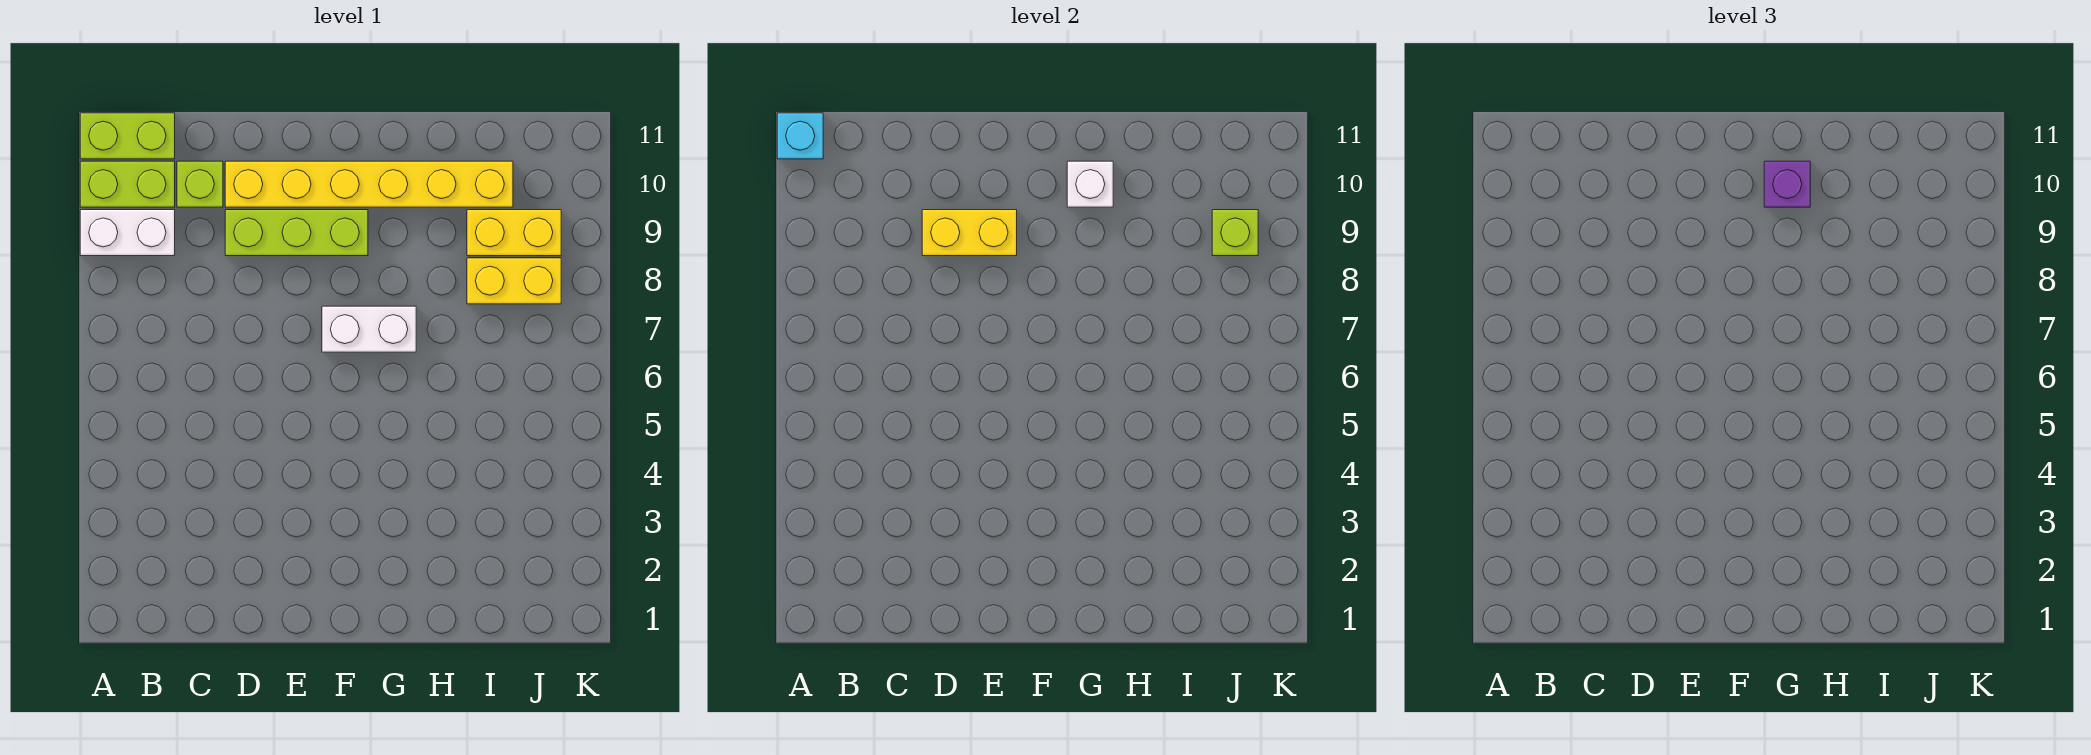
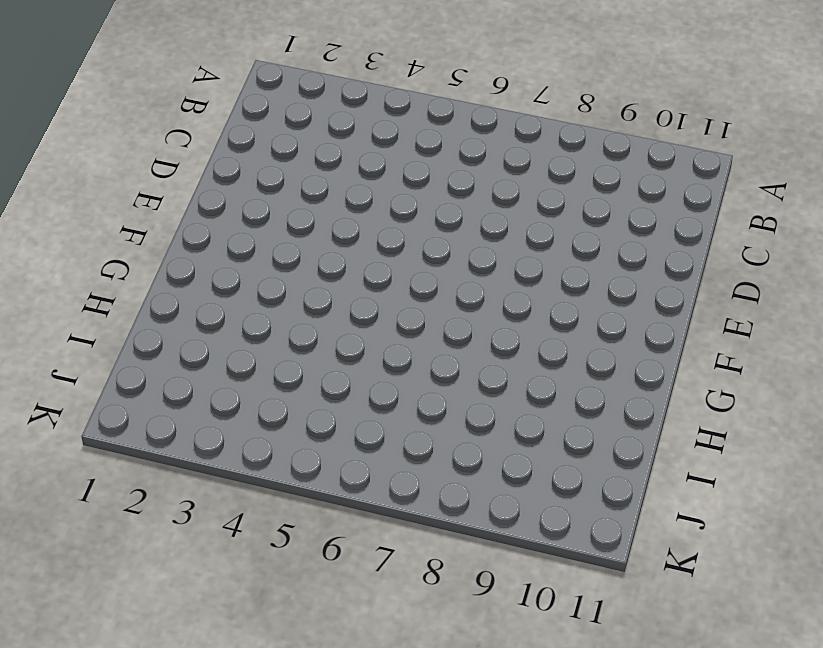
none -> white brick A9:B9 level 1
none -> lime brick A10:B10 level 1
none -> lime brick A11:B11 level 1

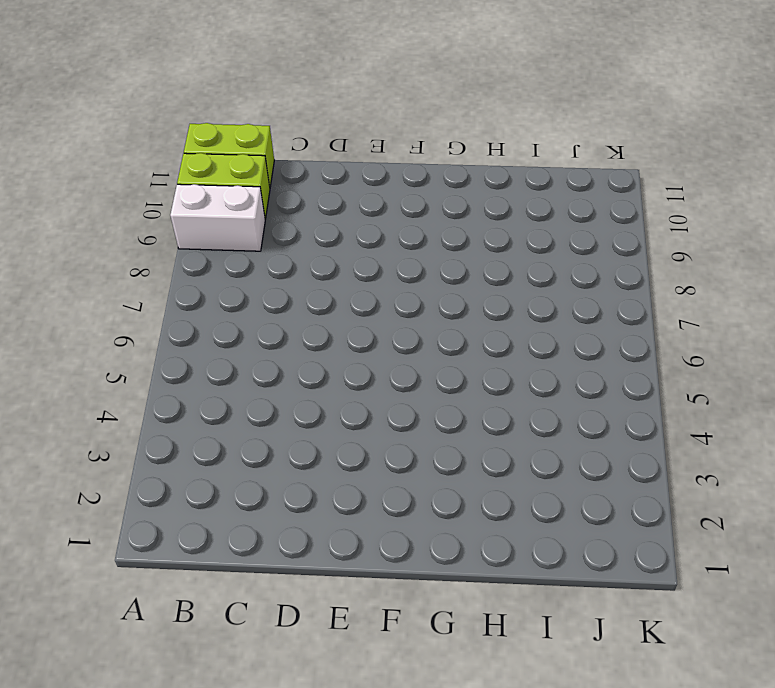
none -> lime brick C10 level 1
none -> lime brick D9:F9 level 1
none -> yellow brick D10:I10 level 1

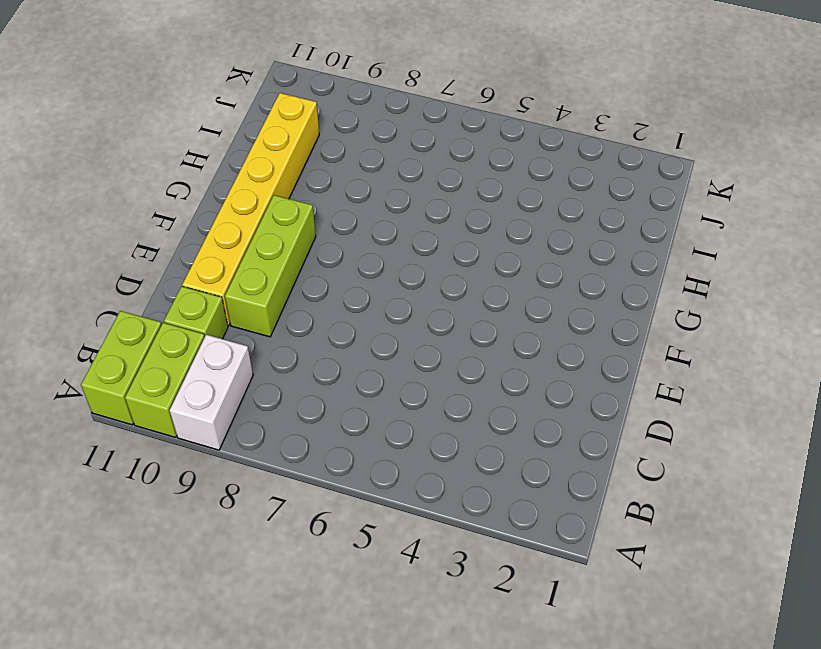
none -> white brick F7:G7 level 1
none -> yellow brick I8:J8 level 1
none -> yellow brick I9:J9 level 1

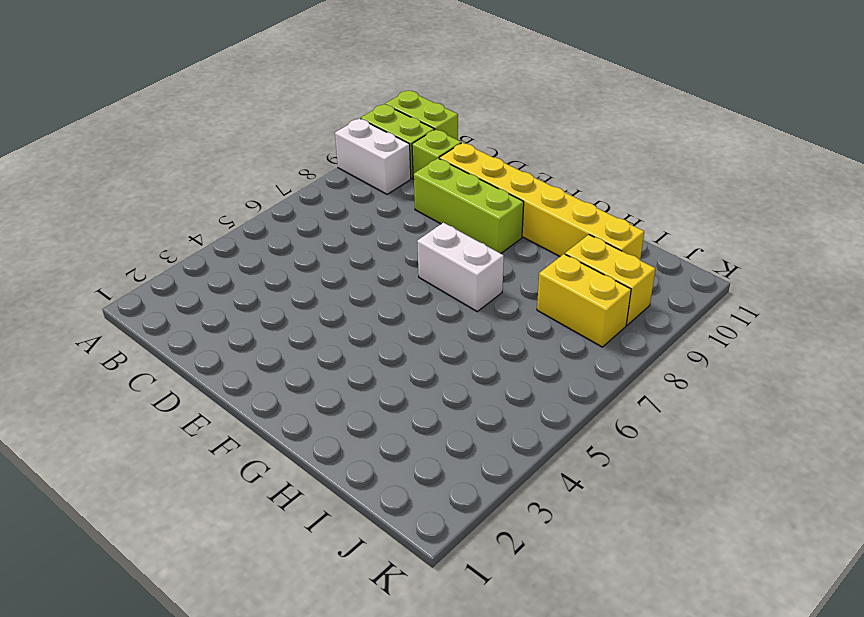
none -> cyan brick A11 level 2
none -> yellow brick D9:E9 level 2
none -> white brick G10 level 2

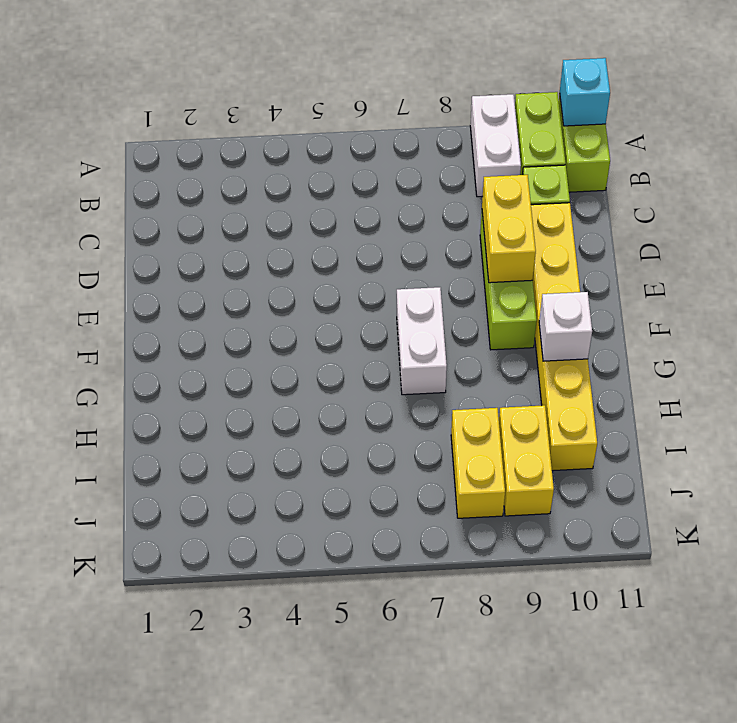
none -> lime brick J9 level 2
none -> purple brick G10 level 3

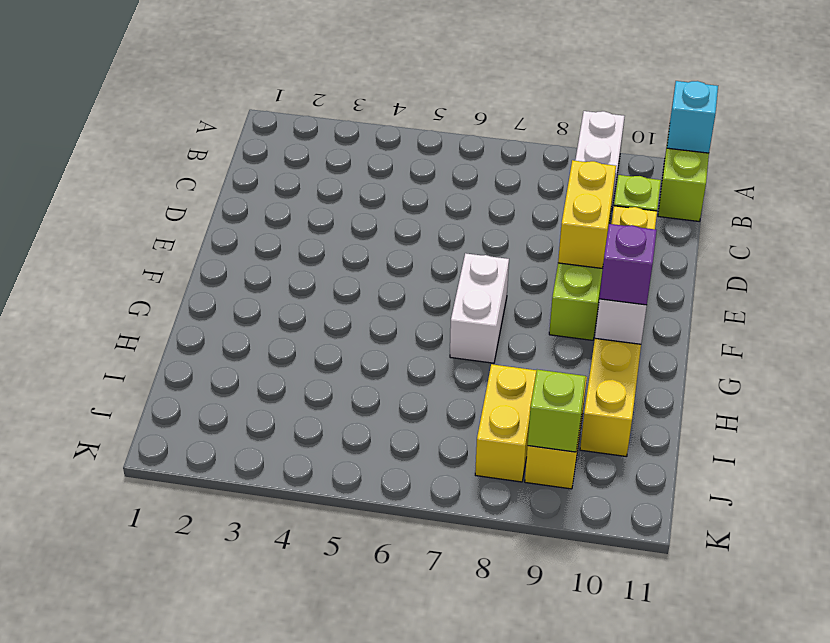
none -> lime brick A10:B10 level 1

